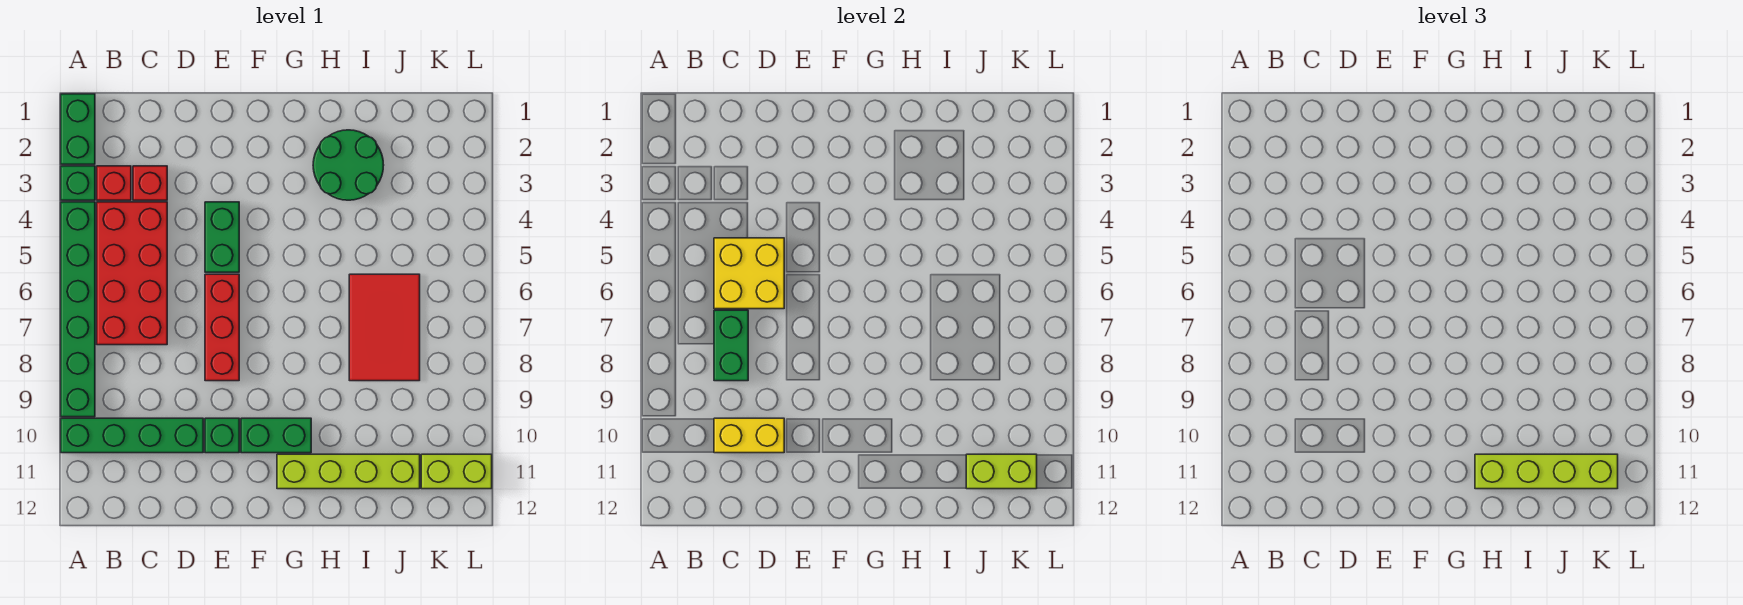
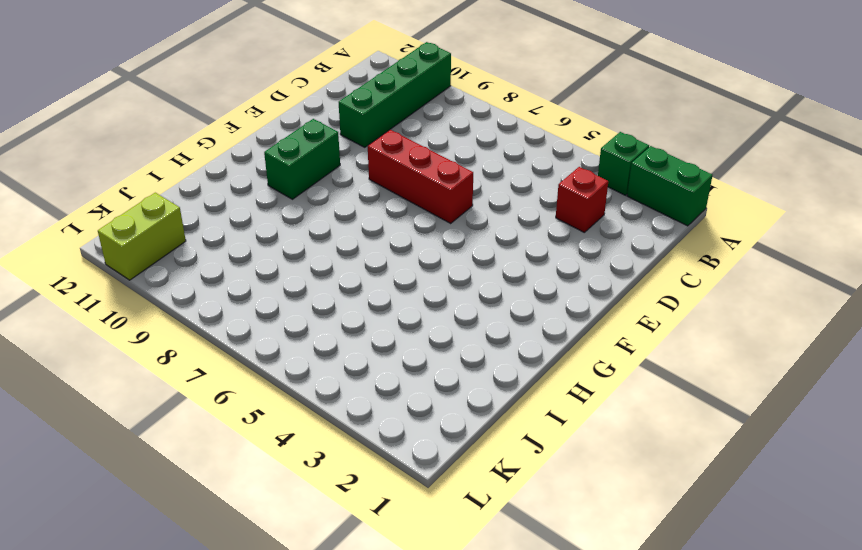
none -> green brick A4:A9 level 1
none -> red brick B3 level 1
none -> red brick B4:C7 level 1

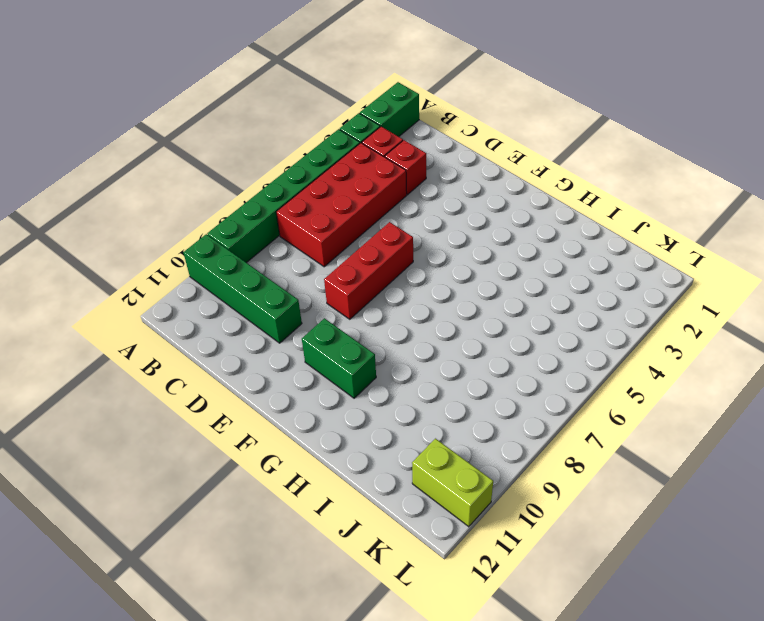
none -> green brick E4:E5 level 1
none -> green brick E10 level 1
none -> lime brick G11:J11 level 1

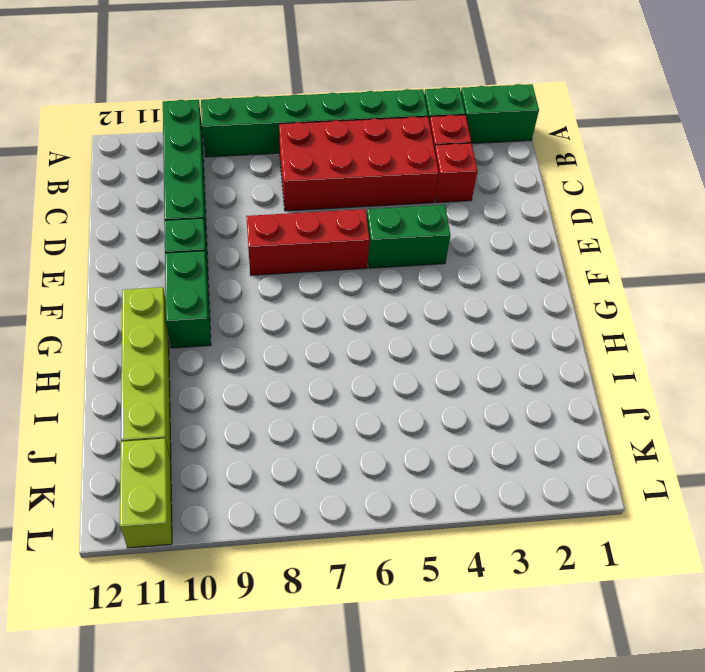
none -> green round brick H2:I3 level 1
none -> red tile I6:J8 level 1
none -> yellow brick C5:D6 level 2

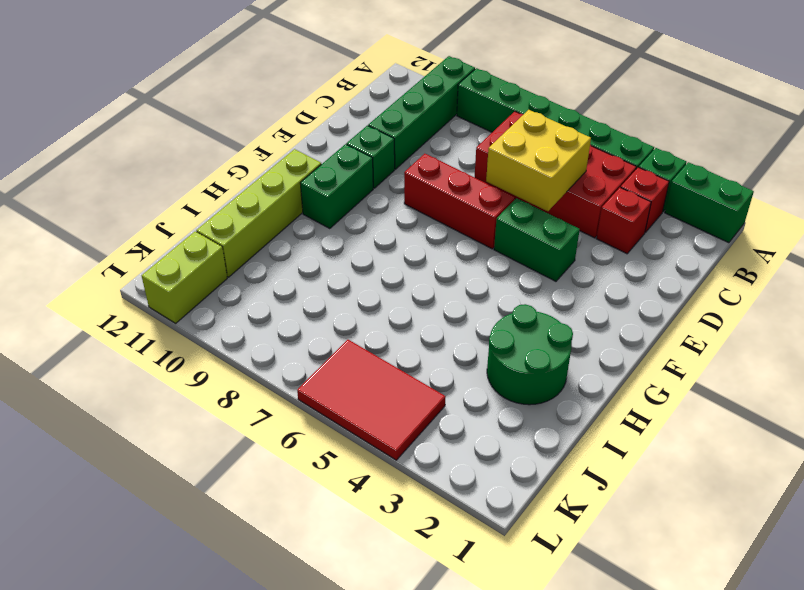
red tile K4:L6 level 1 -> red tile I6:J8 level 1
none -> green brick C7:C8 level 2
none -> yellow brick C10:D10 level 2
none -> lime brick J11:K11 level 2

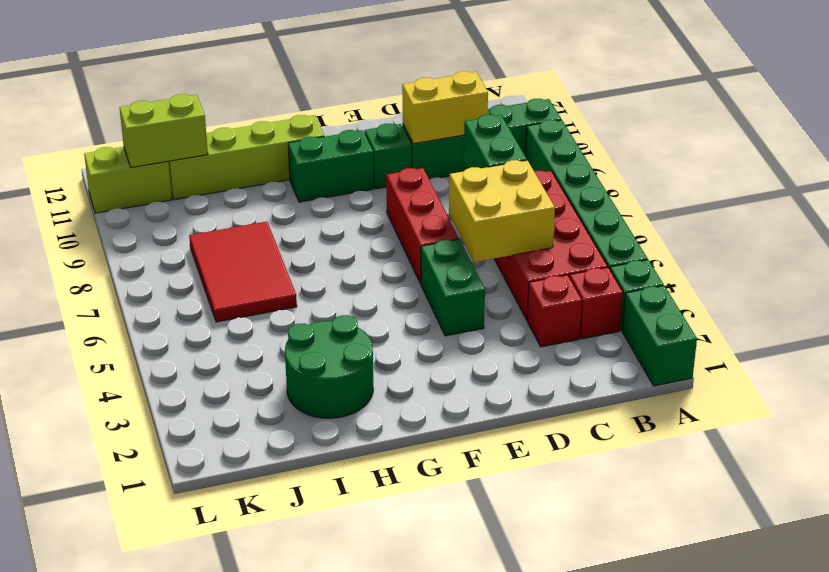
none -> lime brick H11:K11 level 3

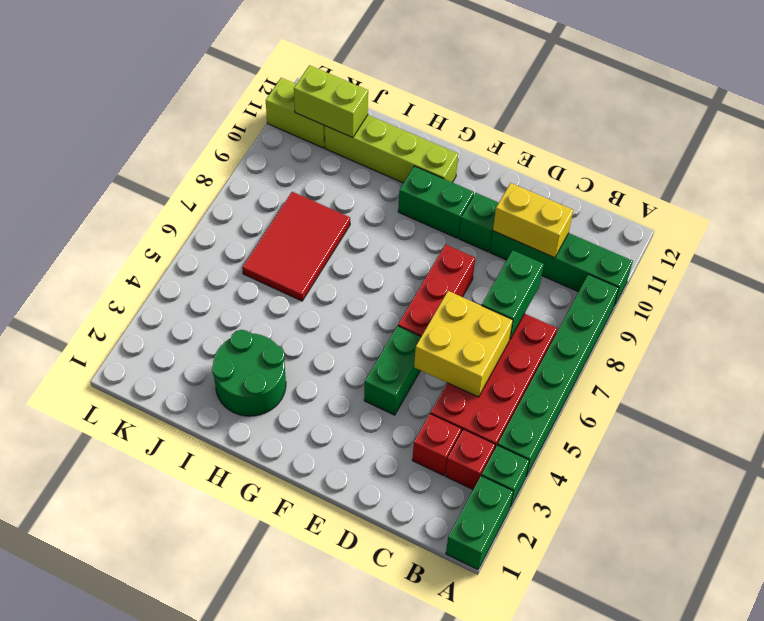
none -> lime brick H11:K11 level 3

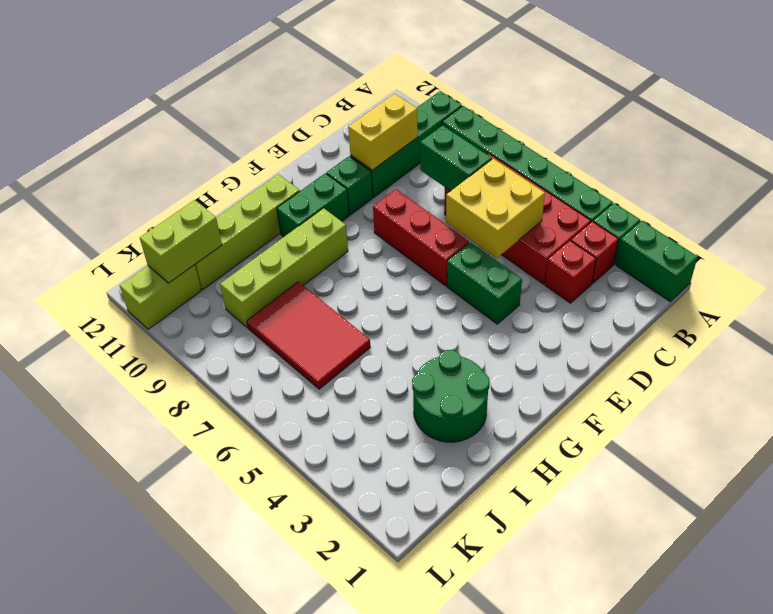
lime brick G9:J9 level 1 -> lime brick H11:K11 level 3

